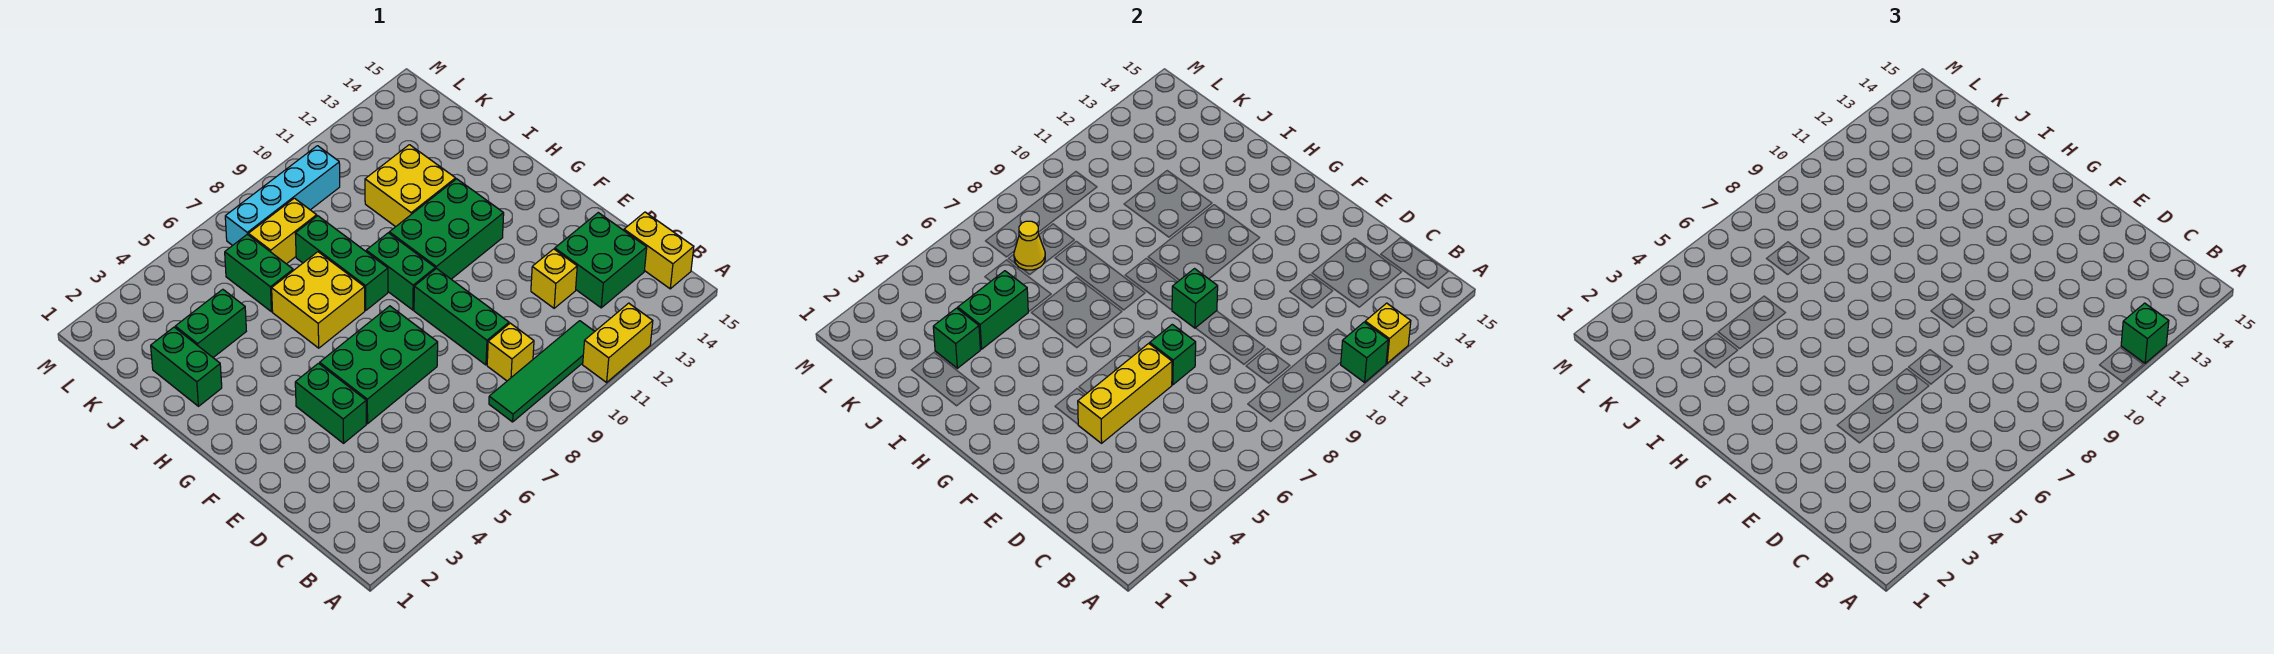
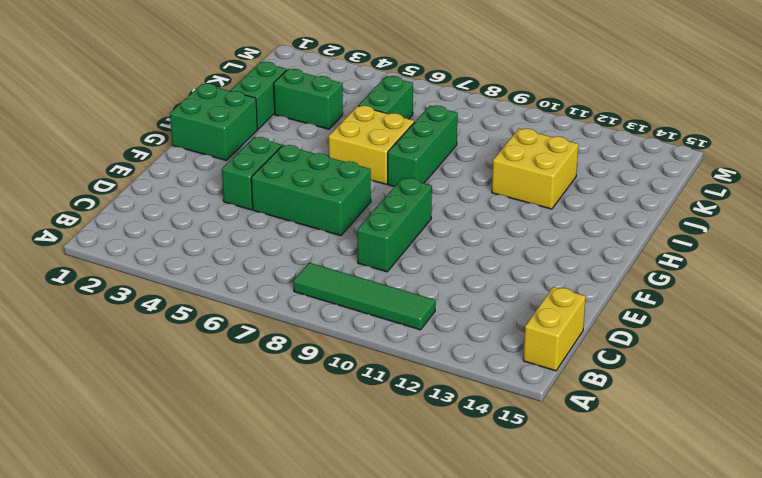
green brick G1:H2 level 1 -> green brick C13:D14 level 1
none -> yellow brick A11:A12 level 1
none -> yellow brick C9 level 1
none -> yellow brick D12 level 1

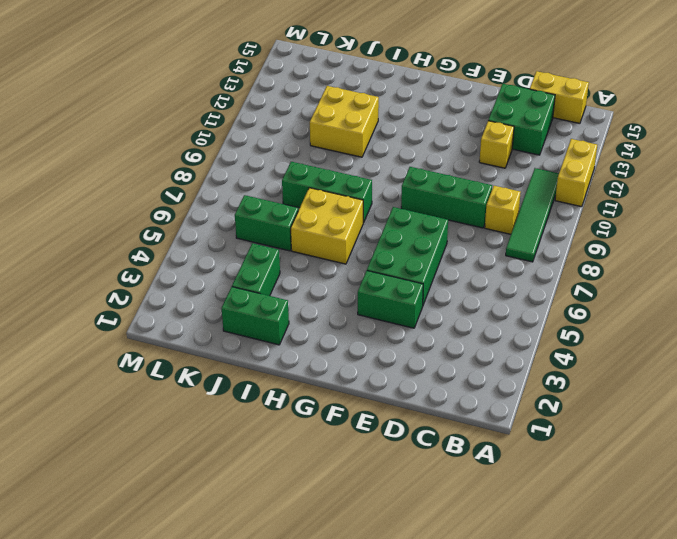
none -> green brick G9:H9 level 1
none -> green brick G10:H12 level 1
none -> yellow brick K7:K8 level 1

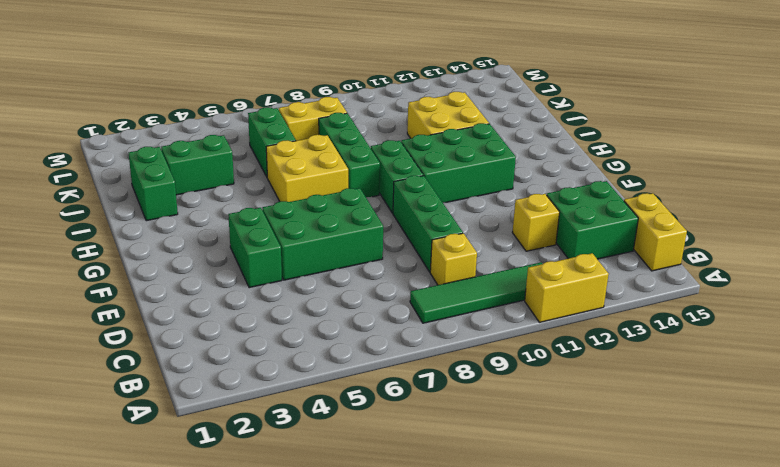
none -> cyan brick L7:L10 level 1
none -> green brick A11 level 2
none -> yellow brick A12 level 2

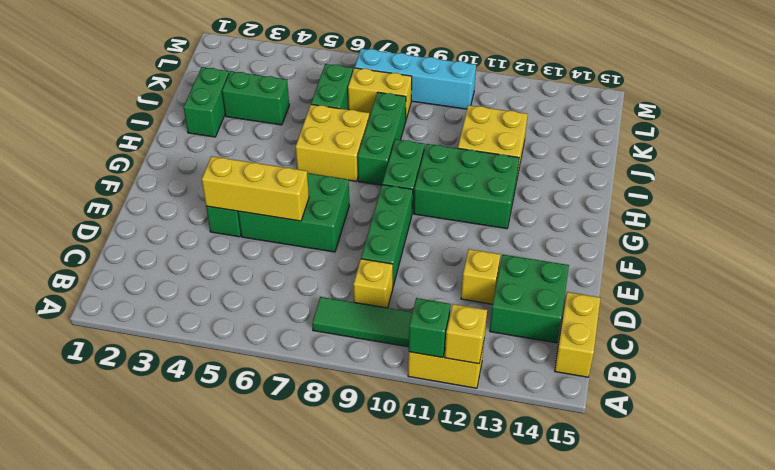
none -> green brick E7 level 2
none -> green brick F9 level 2
none -> green brick J3 level 2

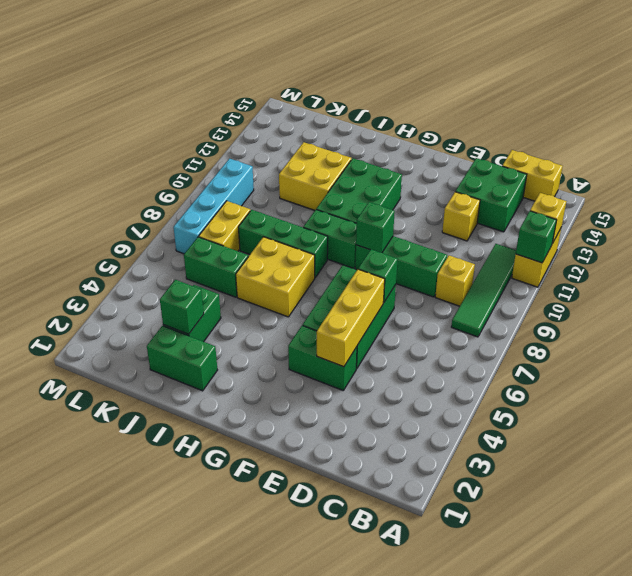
none -> green brick J4:J5 level 2
none -> yellow cone K7 level 2
none -> green brick A12 level 3

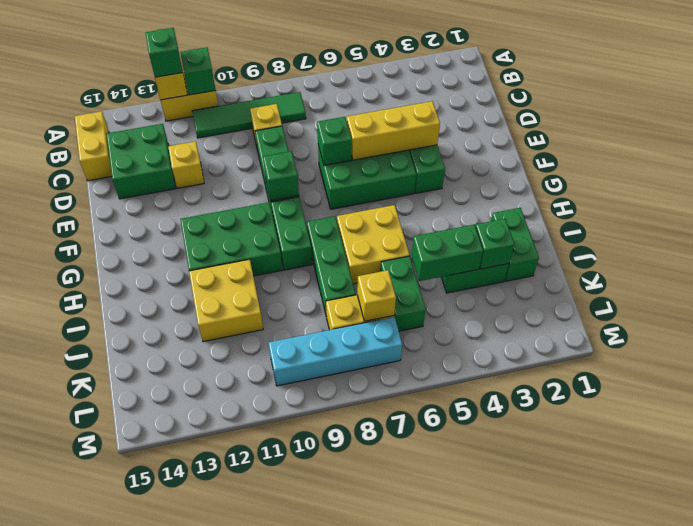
yellow brick K7 level 2 -> yellow cone K7 level 2

